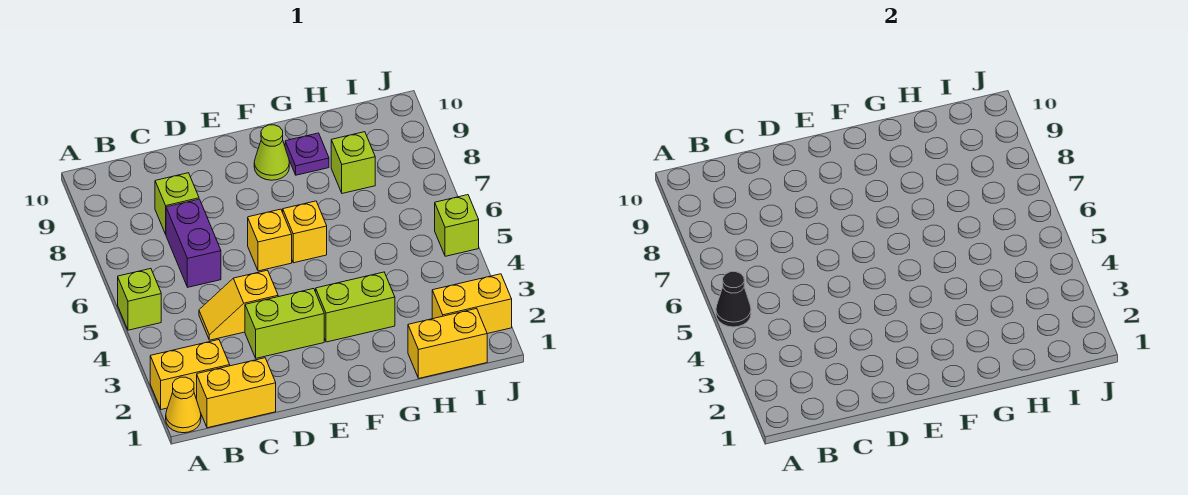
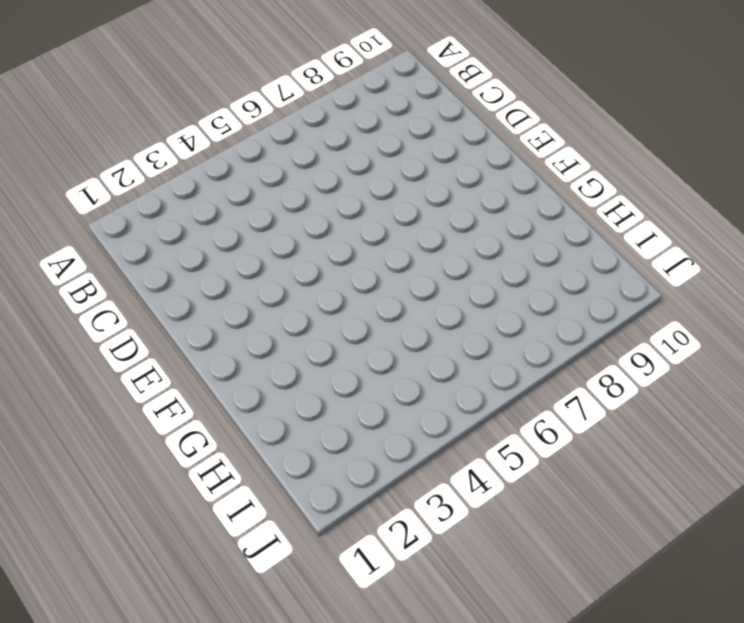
none -> yellow cone A1 level 1
none -> yellow brick A2:B2 level 1
none -> lime brick A5 level 1

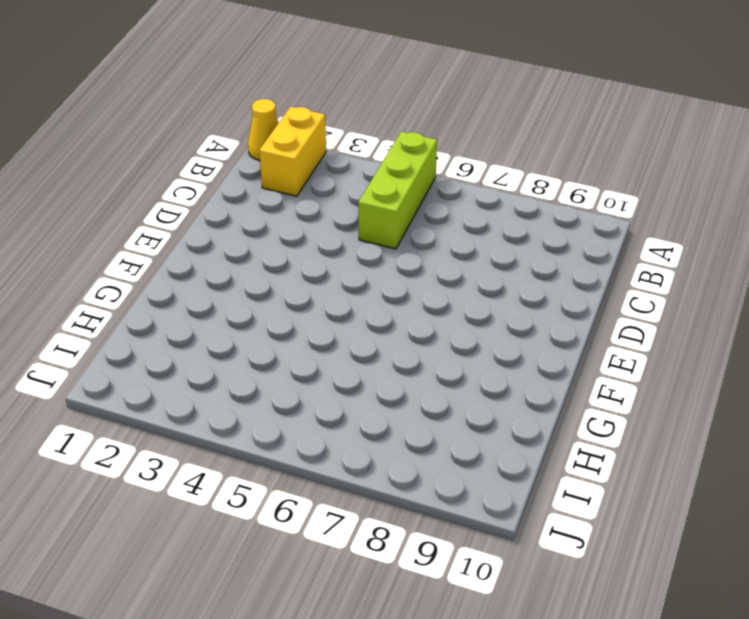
lime brick A5:C5 level 1 -> lime brick A5 level 1
none -> yellow brick B1:C1 level 1
none -> yellow slope C4:D4 level 1 top D
none -> purple brick C6:C7 level 1

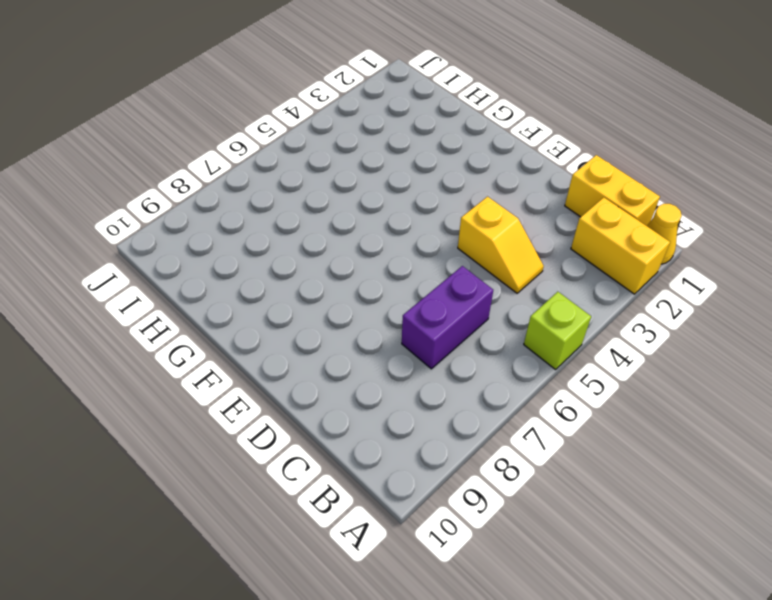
none -> lime brick C8 level 1
none -> lime brick D3:E3 level 1
none -> yellow brick E6 level 1

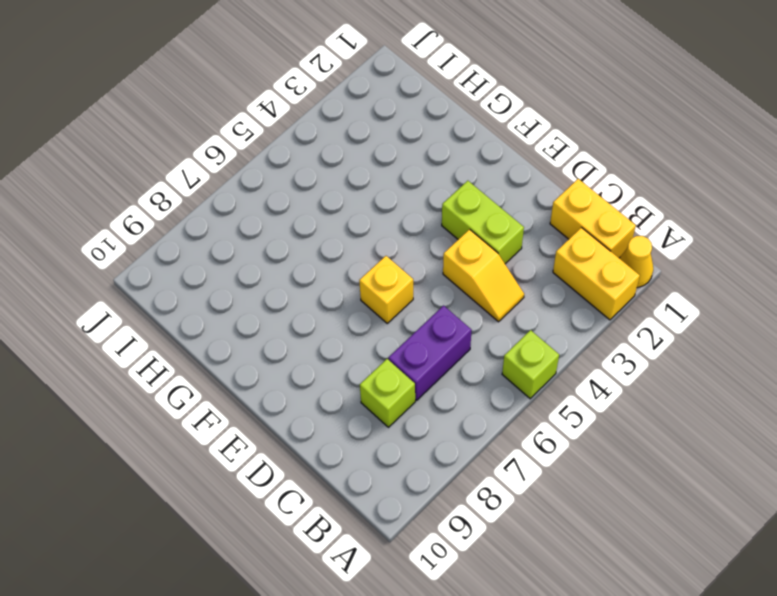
none -> lime brick F3:G3 level 1
none -> yellow brick F6 level 1
none -> lime cone F9 level 1

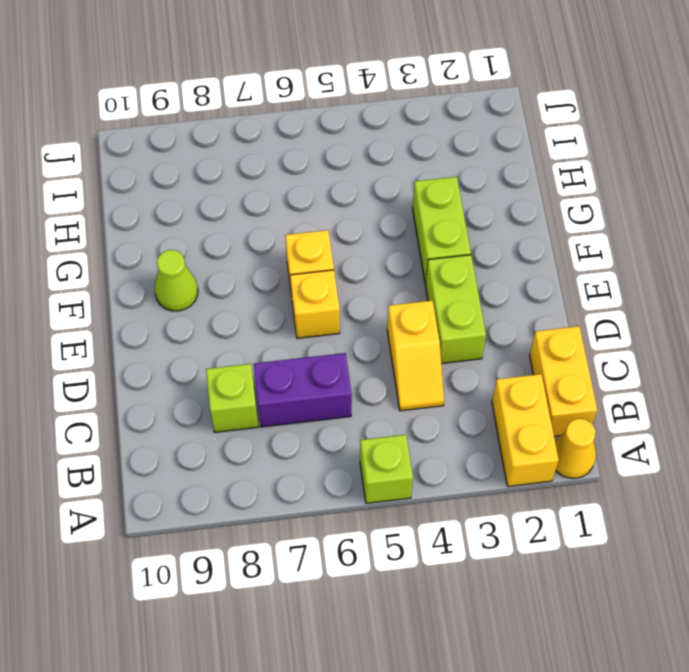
none -> purple plate G9 level 1
none -> yellow brick H1:I1 level 1
none -> lime brick H8 level 1

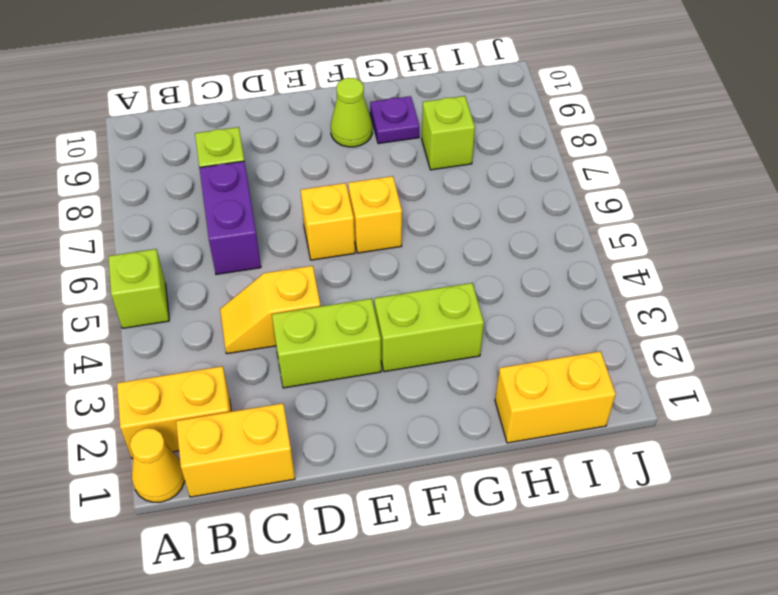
none -> yellow brick I2:J2 level 1
none -> lime brick J5 level 1
none -> black cone A5 level 2

